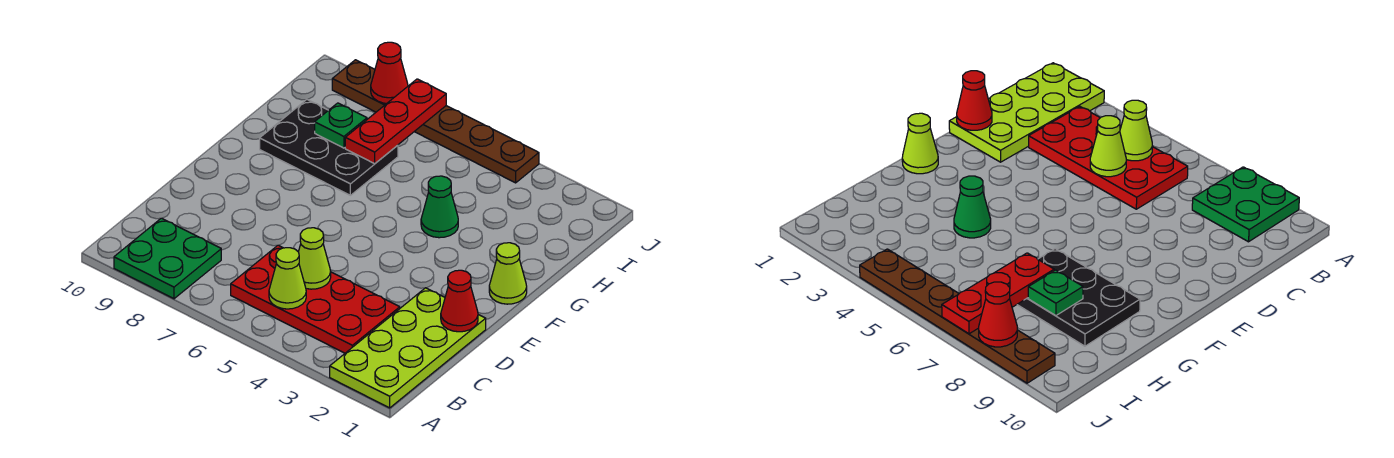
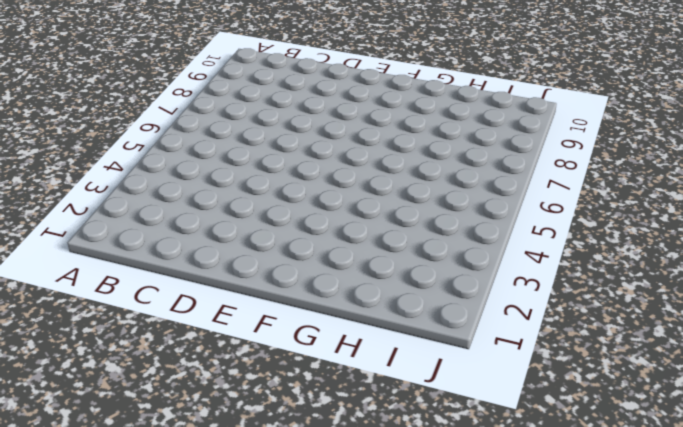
none -> lime plate A1:D2 level 1
none -> green plate A8:B9 level 1
none -> red plate B3:C6 level 1

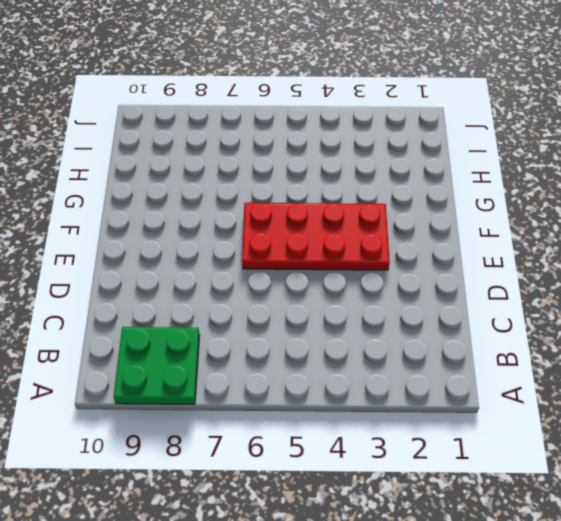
red plate E3:F6 level 1 -> red plate B3:C6 level 1
none -> lime plate A1:D2 level 1
none -> lime cone F1 level 1
none -> green cone G4 level 1

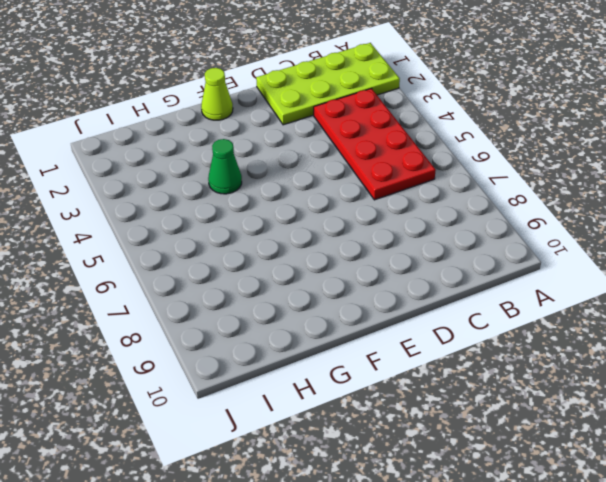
none -> green plate A8:B9 level 1
none -> black plate G7:H9 level 1
none -> brown plate J4:J9 level 1

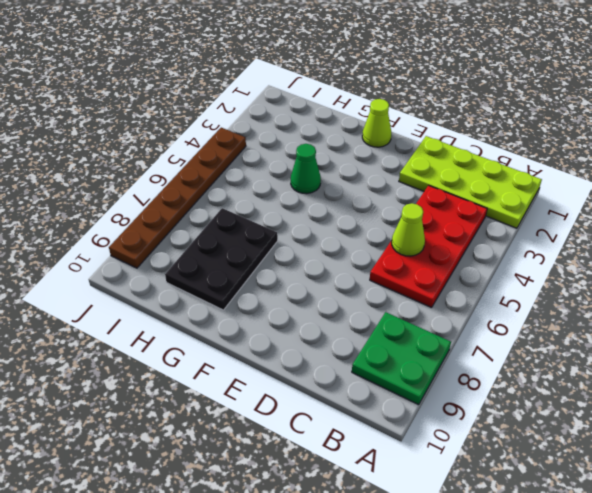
none -> lime cone B5 level 2
none -> red cone D1 level 2
none -> red plate H7:J7 level 2

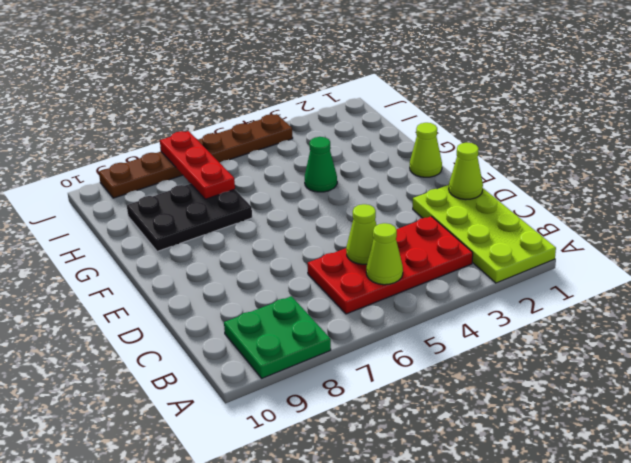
lime cone D1 level 2 -> red cone D1 level 2
none -> green plate H8 level 2
none -> red cone J8 level 2

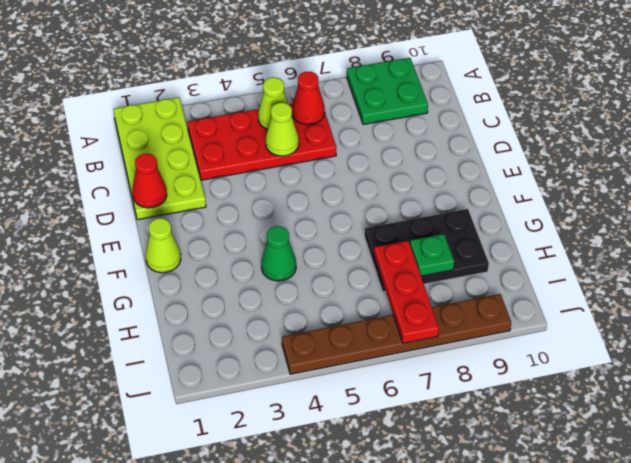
red cone B6 level 2 -> red cone J8 level 2

